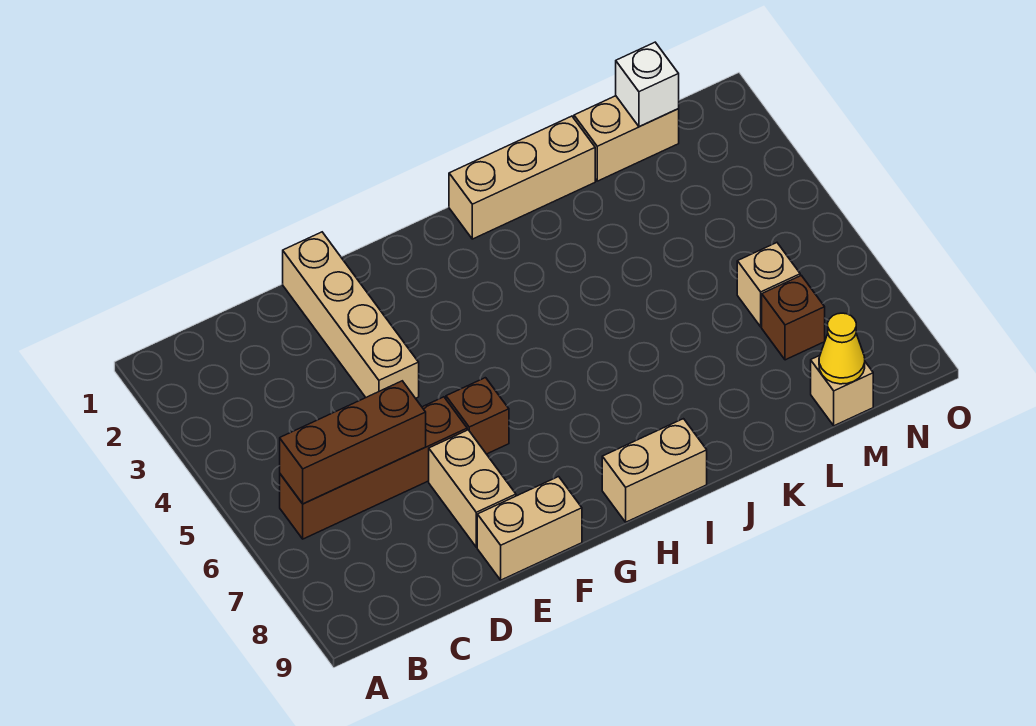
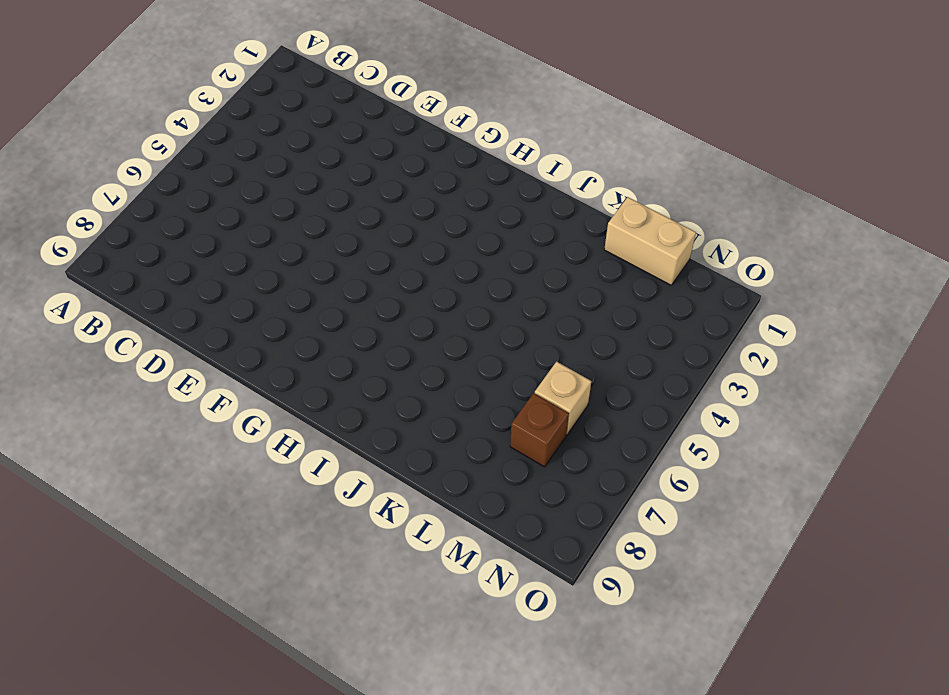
none -> brown brick B6:E6 level 1
none -> tan brick E1:E4 level 1
none -> tan brick E7:E8 level 1

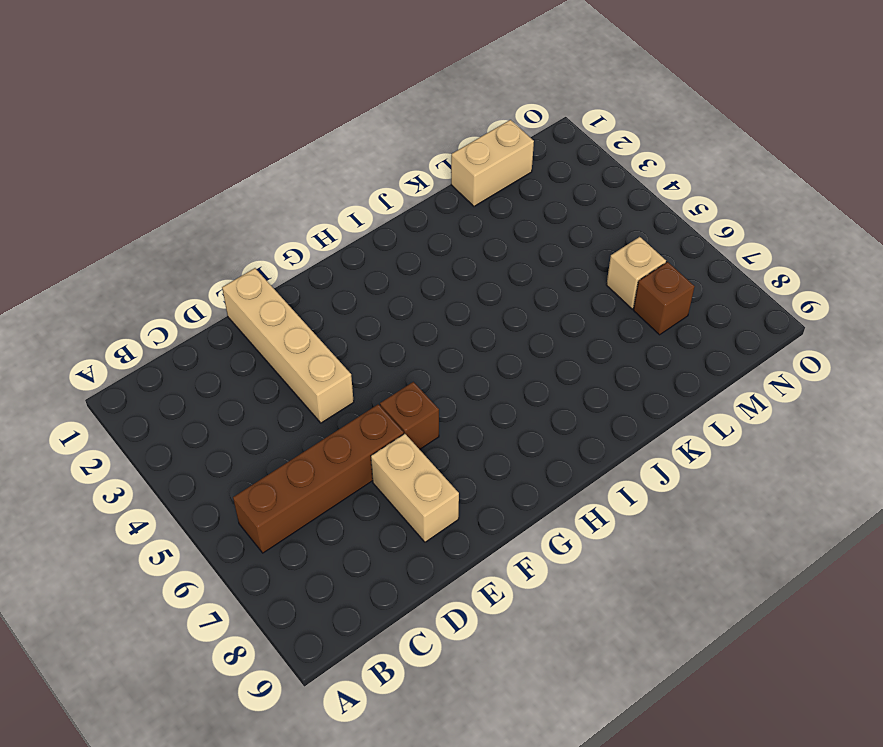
none -> tan brick E9:F9 level 1
none -> tan brick H9:I9 level 1
none -> tan brick I1:K1 level 1

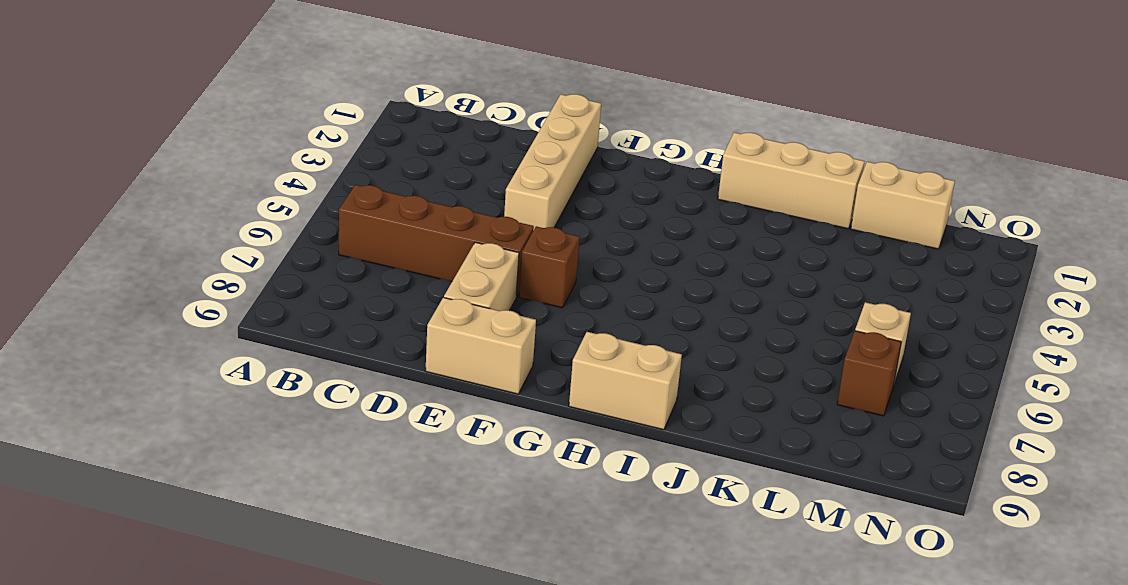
none -> tan brick M9 level 1
none -> brown brick B6:D6 level 2
none -> white brick M1 level 2

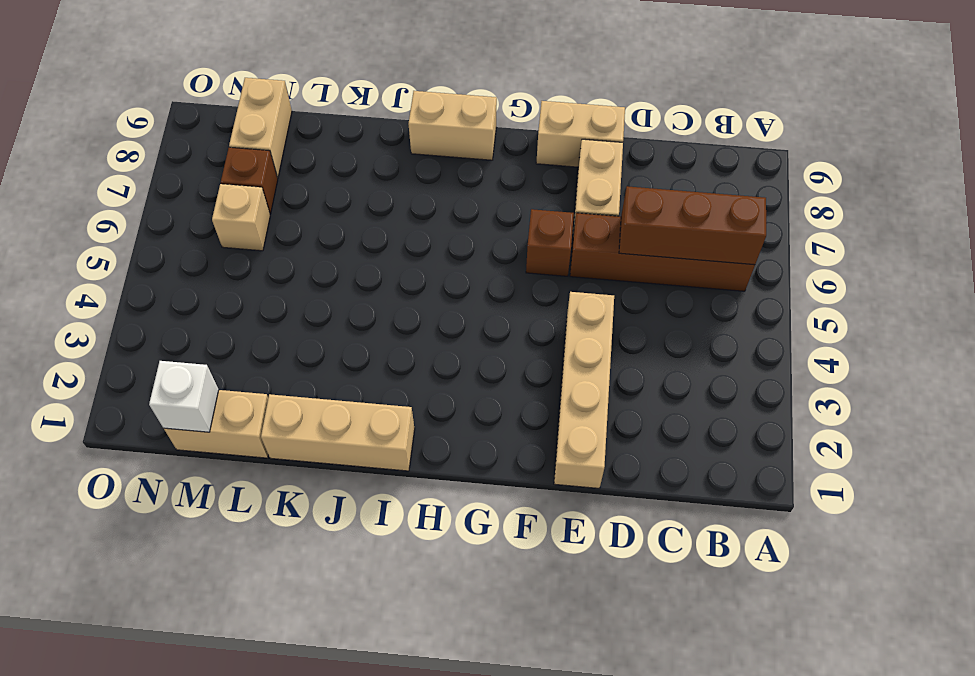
tan brick M8:M9 level 1 -> tan brick M9 level 1
none -> yellow cone M9 level 2

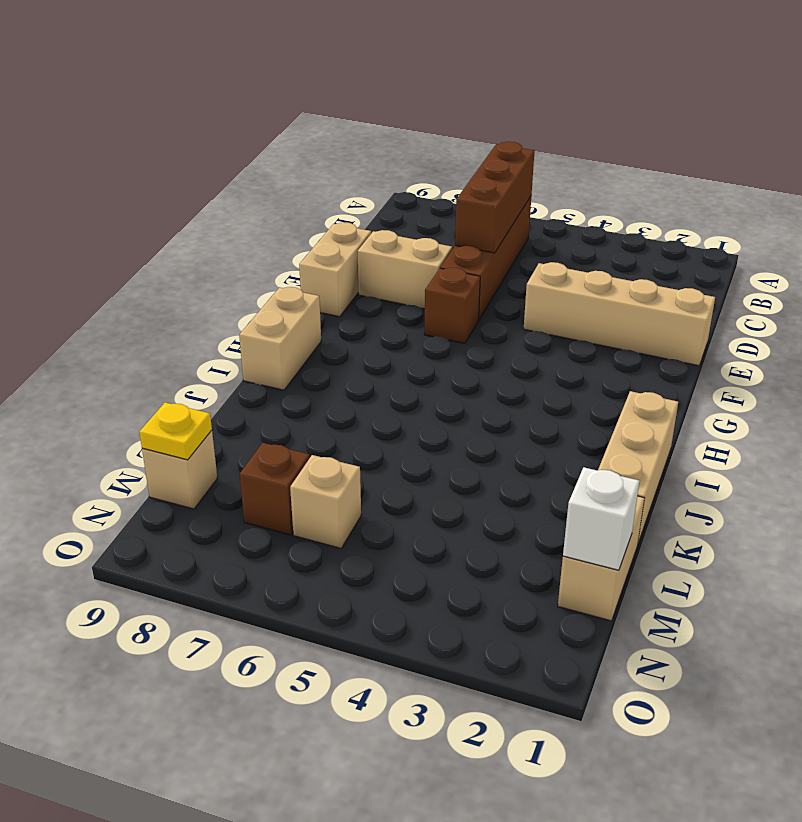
yellow plate M9 level 2 -> yellow cone M9 level 2

